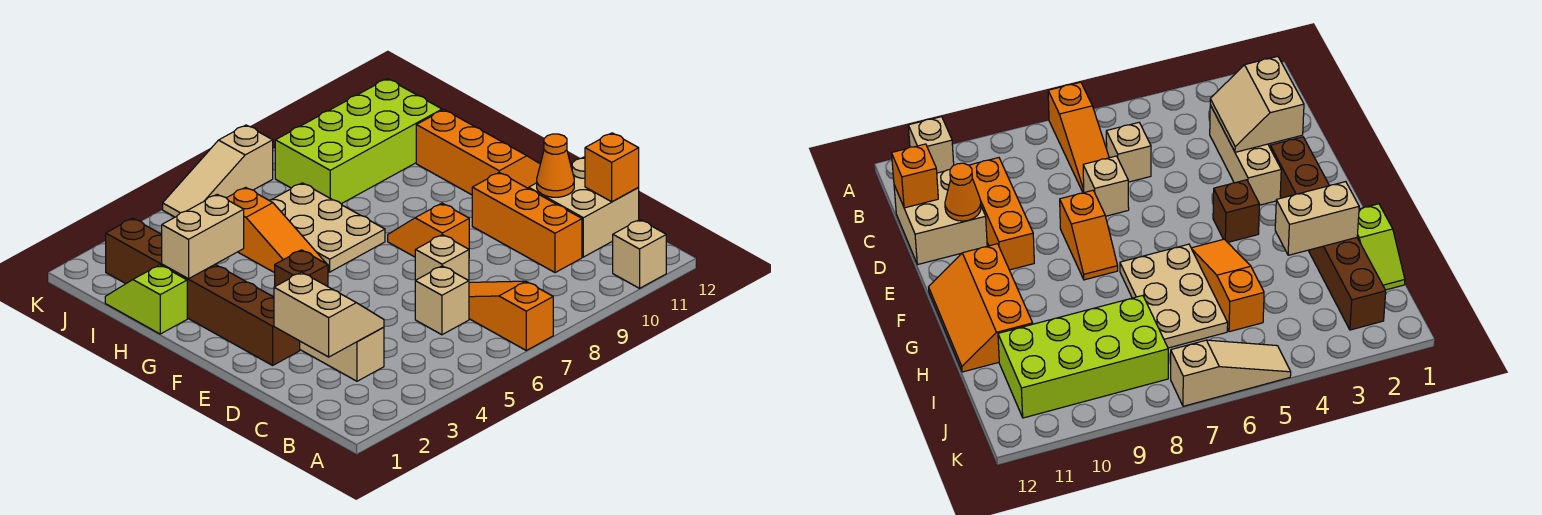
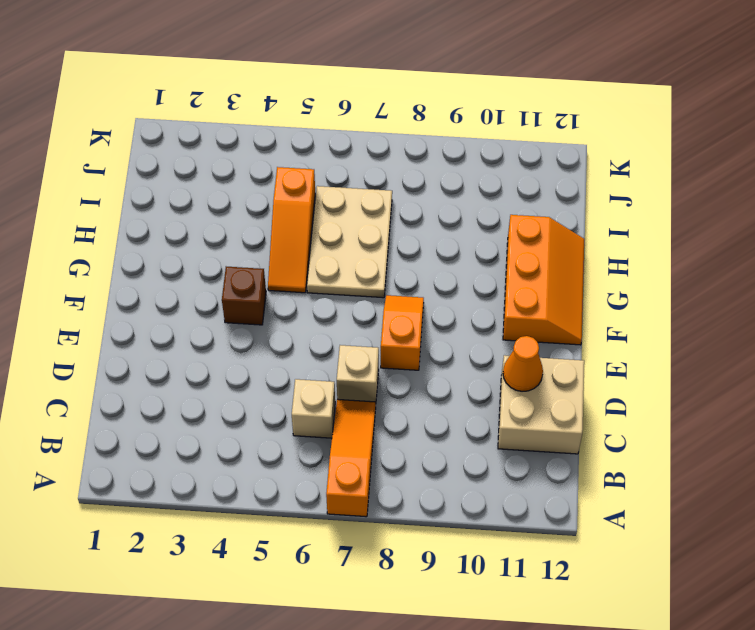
none -> tan brick A11 level 1
none -> tan brick C3:E3 level 1
none -> orange brick C10:E10 level 1

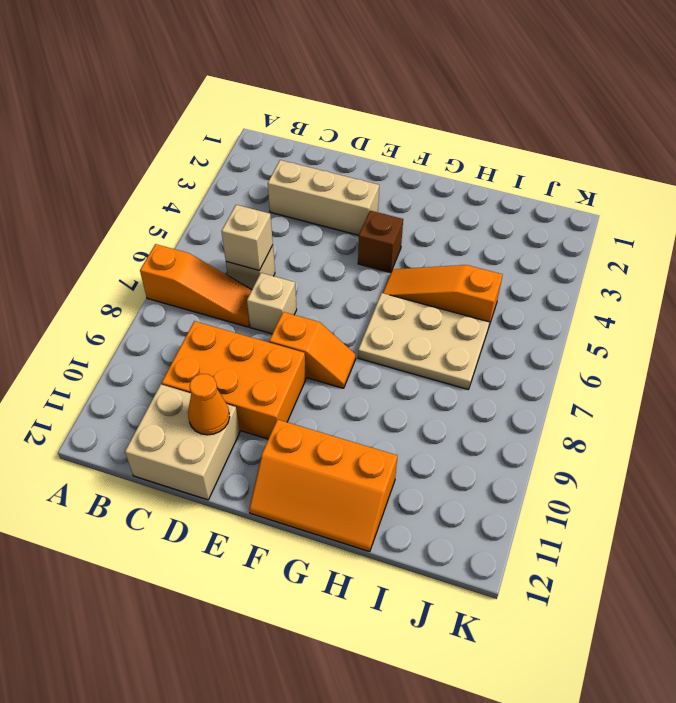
tan brick C6 level 2 -> tan brick A11 level 1
orange brick C9:E10 level 1 -> orange brick C10:E10 level 1
none -> brown brick E2:J2 level 1
none -> lime slope H1:I1 level 1 top H
none -> lime brick I8:J11 level 1

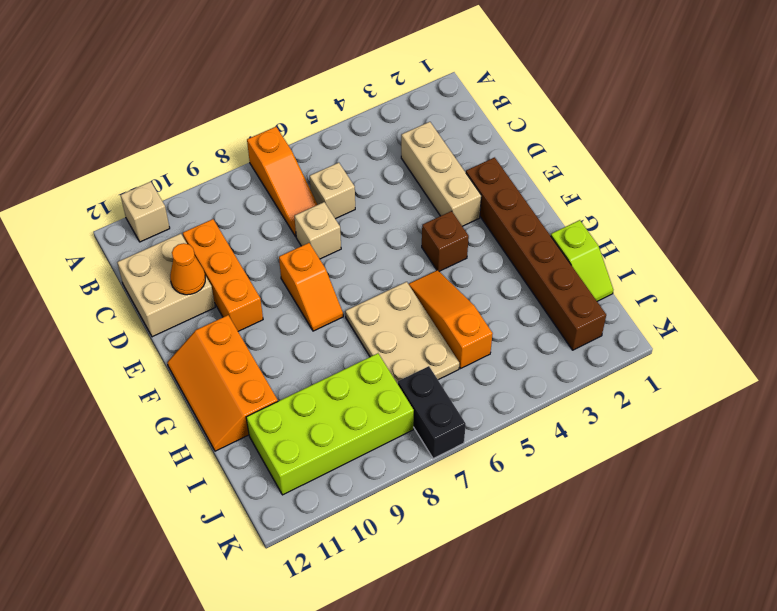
black brick J7:K7 level 1 -> tan slope K5:K7 level 1 top 7
none -> tan slope C2:D3 level 2 top 2
none -> orange brick C12 level 2
none -> tan brick H2:H3 level 2

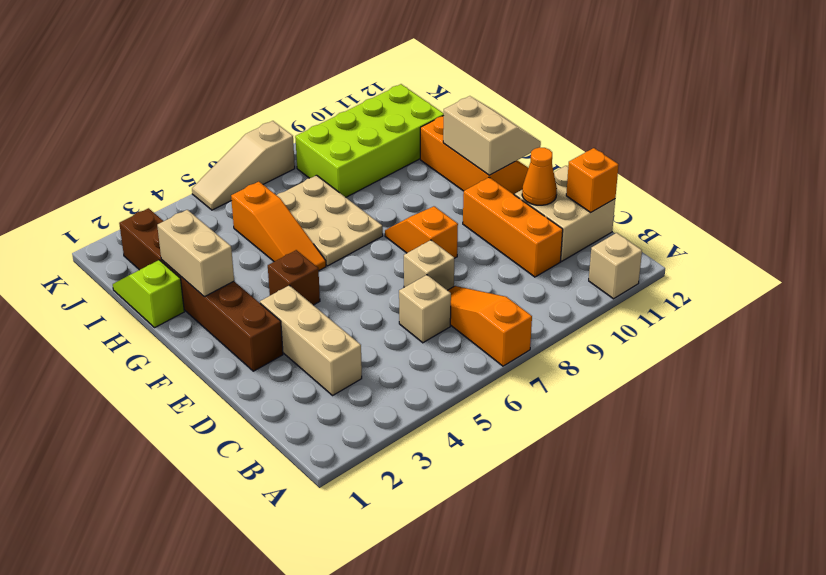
tan slope F11:G12 level 2 top 11 -> tan slope C2:D3 level 2 top 2
tan brick G2:H2 level 2 -> tan brick H2:H3 level 2

